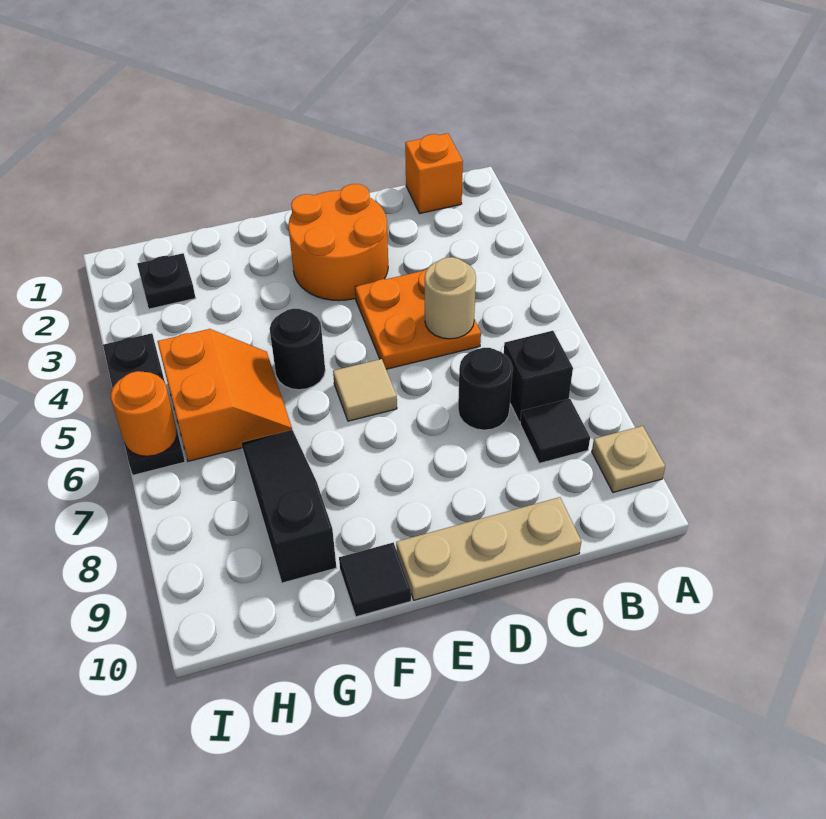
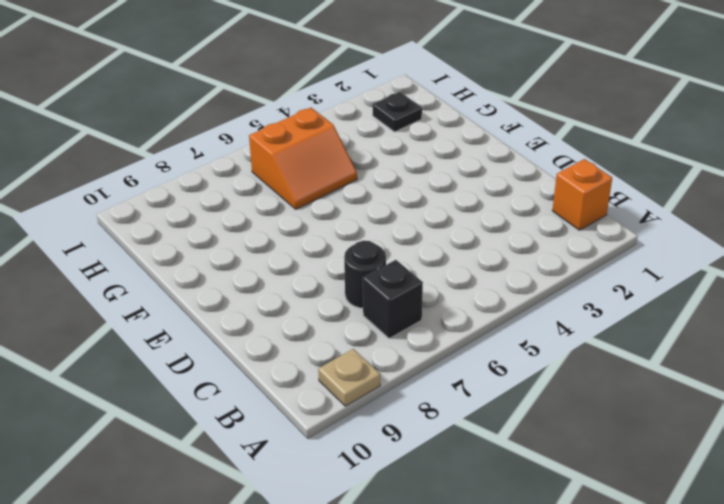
none -> black tile B8 level 1
none -> orange plate C4:D5 level 1
none -> tan plate C10:E10 level 1

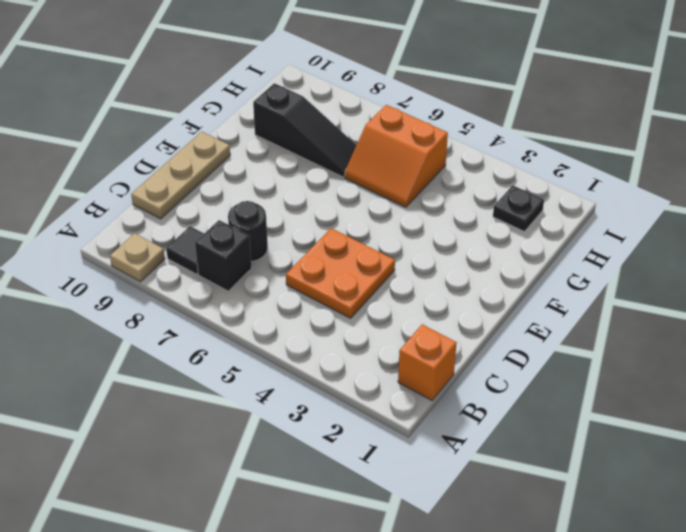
none -> orange round brick D2:E3 level 1
none -> tan tile E6 level 1
none -> black round brick F5 level 1

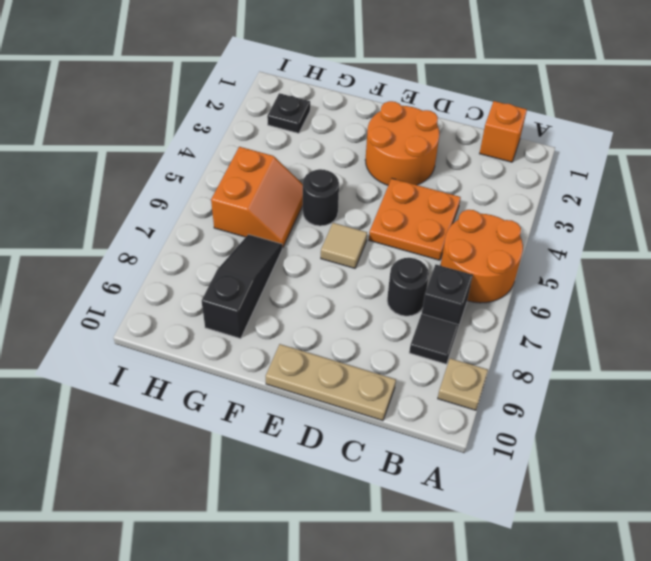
orange round brick A5:B6 level 1 -> none
none -> black tile F10 level 1
none -> black plate I4:I6 level 1
none -> tan round brick C5 level 2

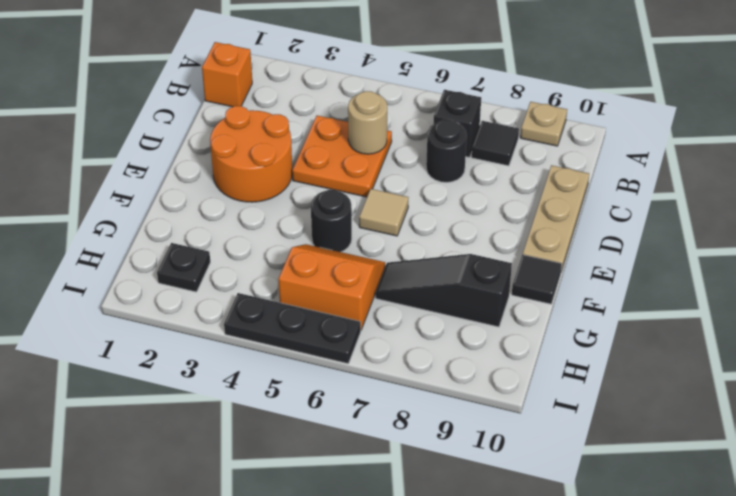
none -> orange round brick I6 level 2

